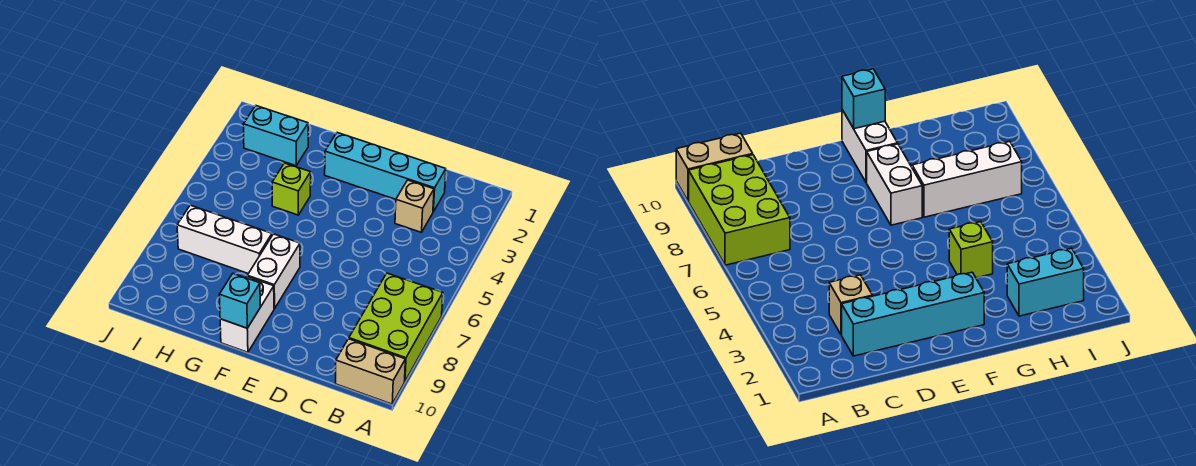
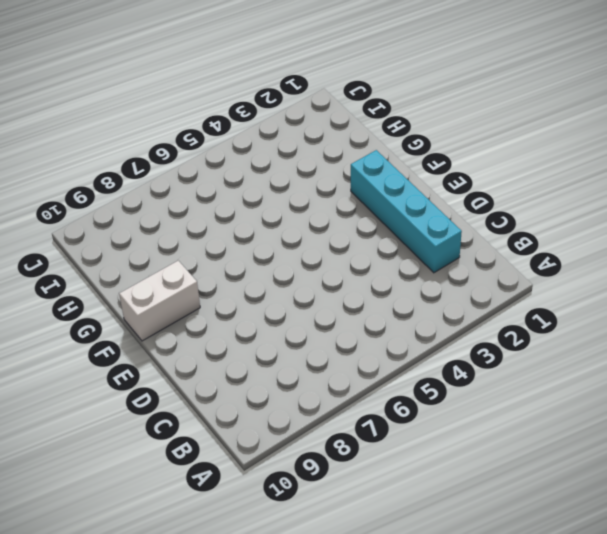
none -> lime brick A7:B9 level 1
none -> tan brick A10:B10 level 1

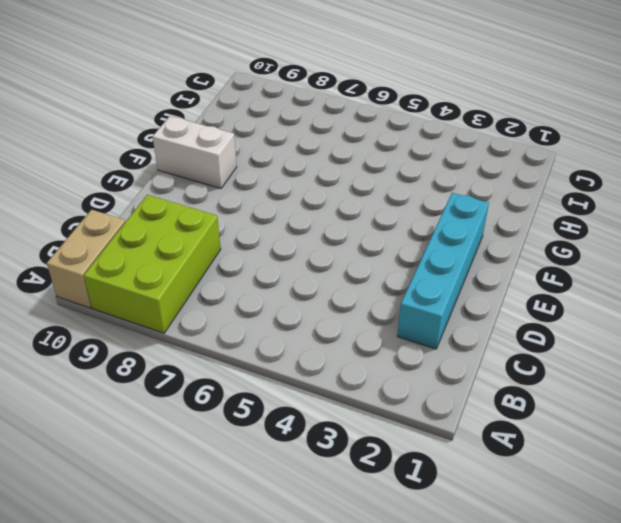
lime brick A8:C9 level 1 -> lime brick A7:B9 level 1
none -> tan brick C3 level 1
none -> white brick F7:F8 level 1

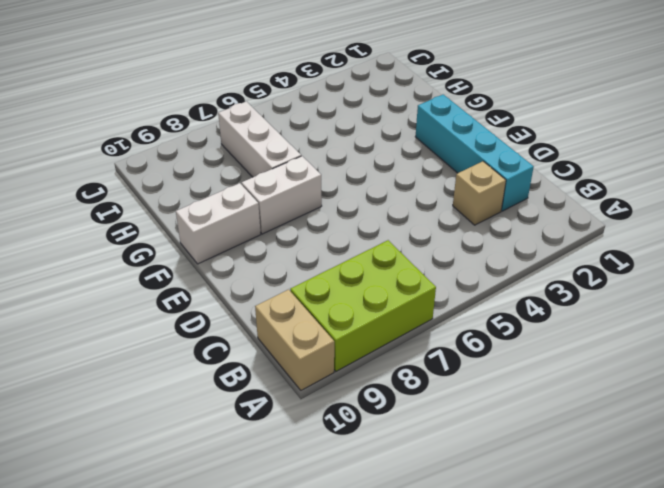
none -> lime brick G4 level 1
none -> cyan brick H2:I2 level 1

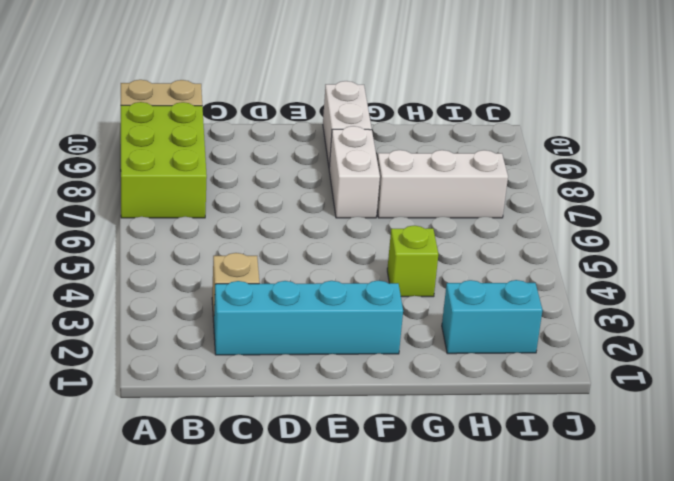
none -> cyan brick F10 level 2

